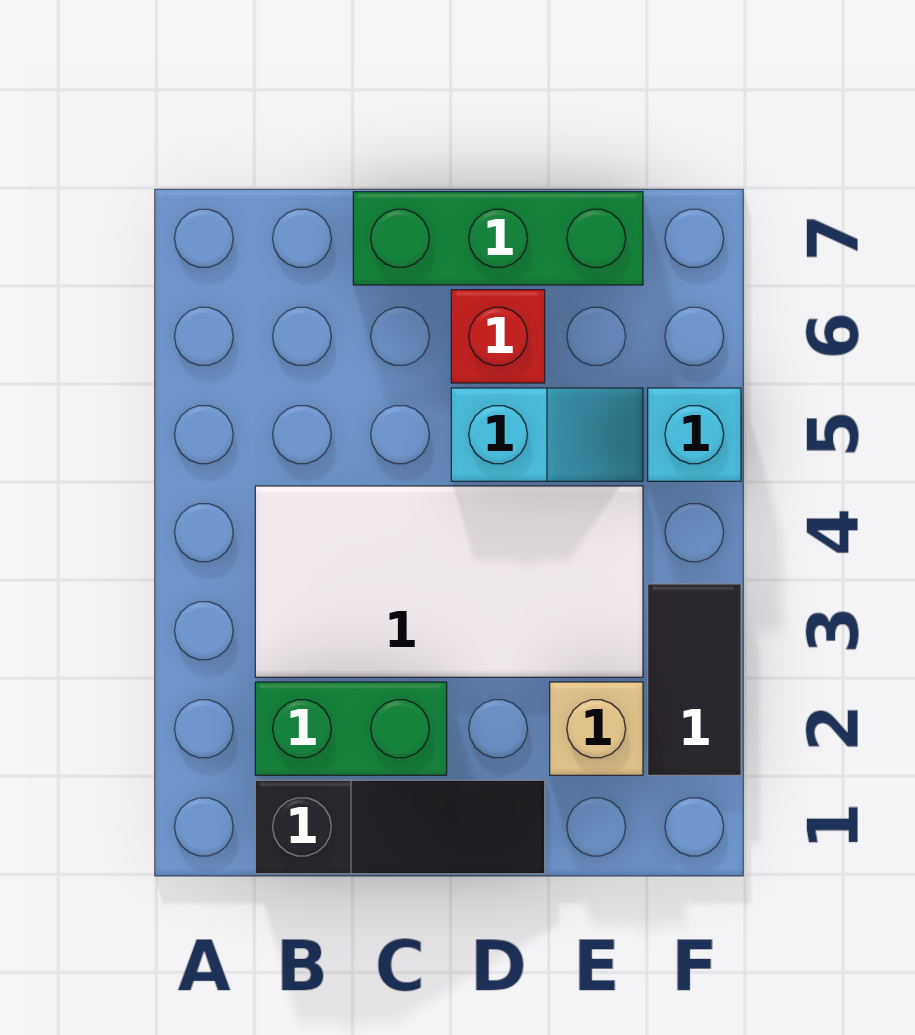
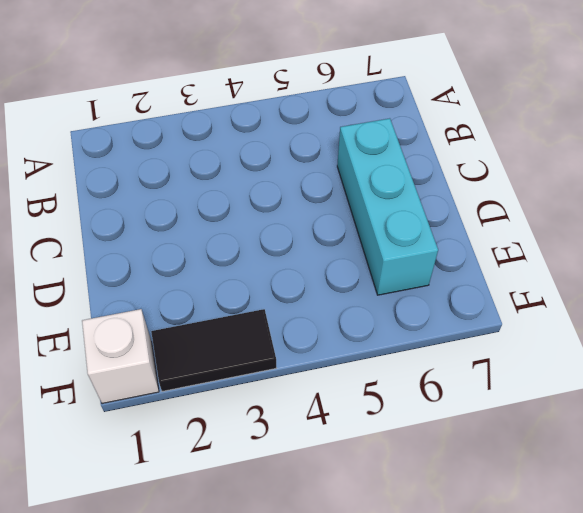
cyan brick C6:E6 level 1 -> red brick D6 level 1
white brick F1 level 1 -> none
none -> black slope B1:D1 level 1 top B
none -> green brick B2:C2 level 1

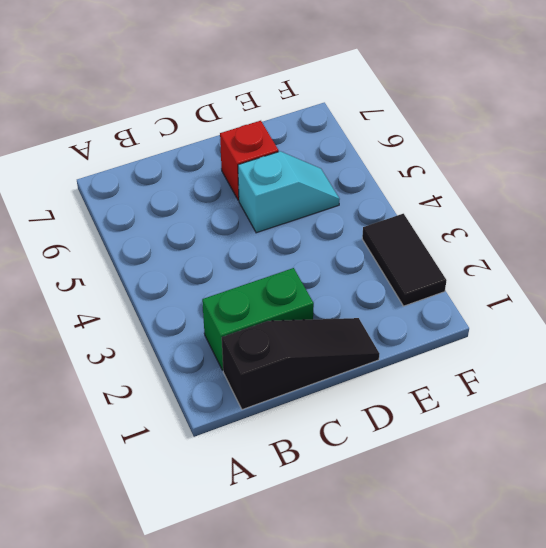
none -> white tile B3:E4 level 1
none -> green brick C7:E7 level 1

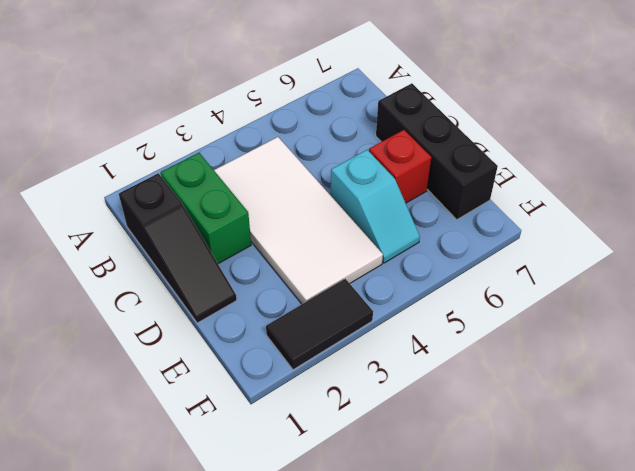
black brick C7:E7 level 1 -> green brick C7:E7 level 1
none -> tan brick E2 level 1
none -> cyan brick F5 level 1

